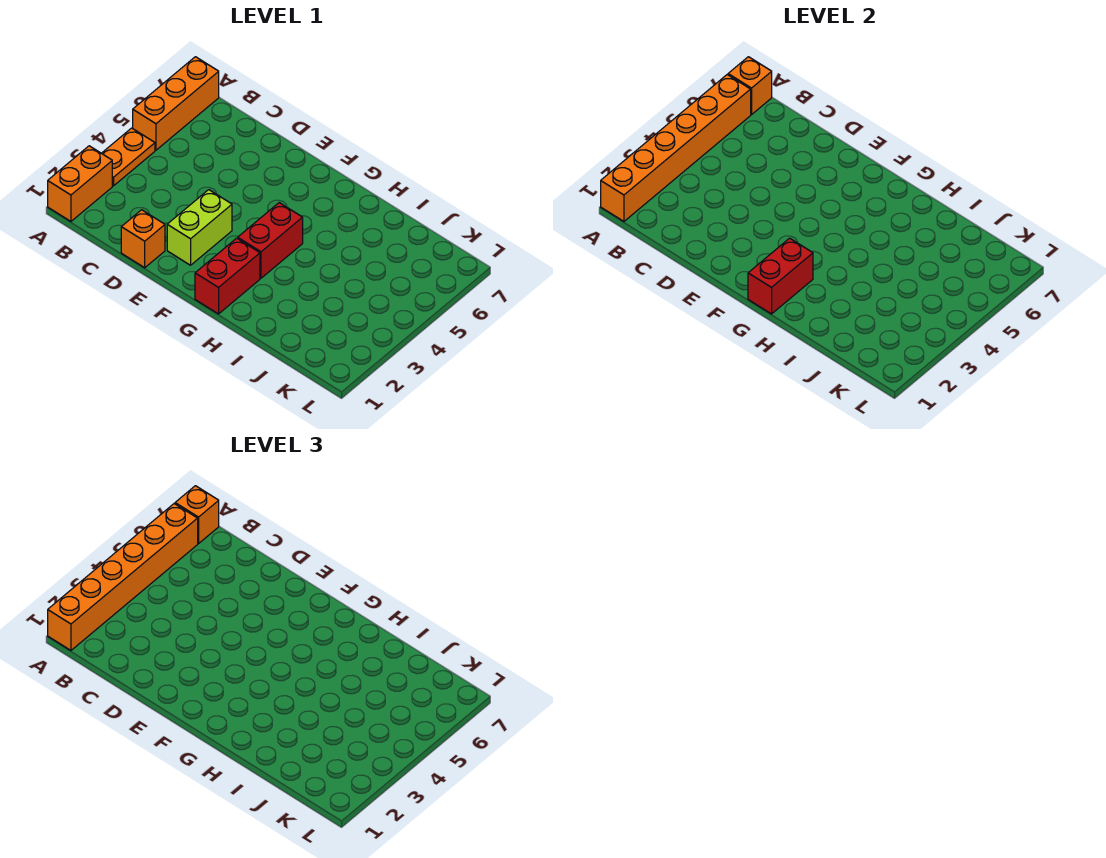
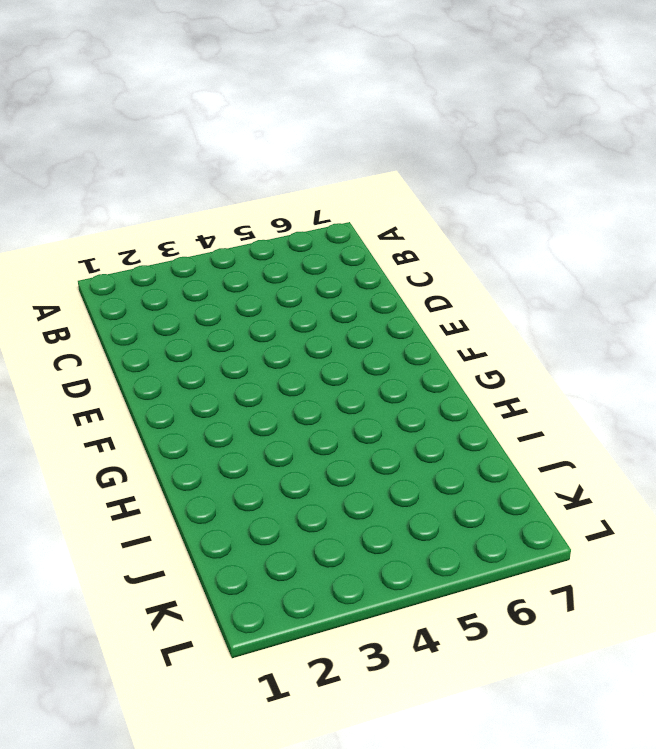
none -> orange brick A1:A2 level 1
none -> orange plate A3:A4 level 1
none -> orange brick A5:A7 level 1

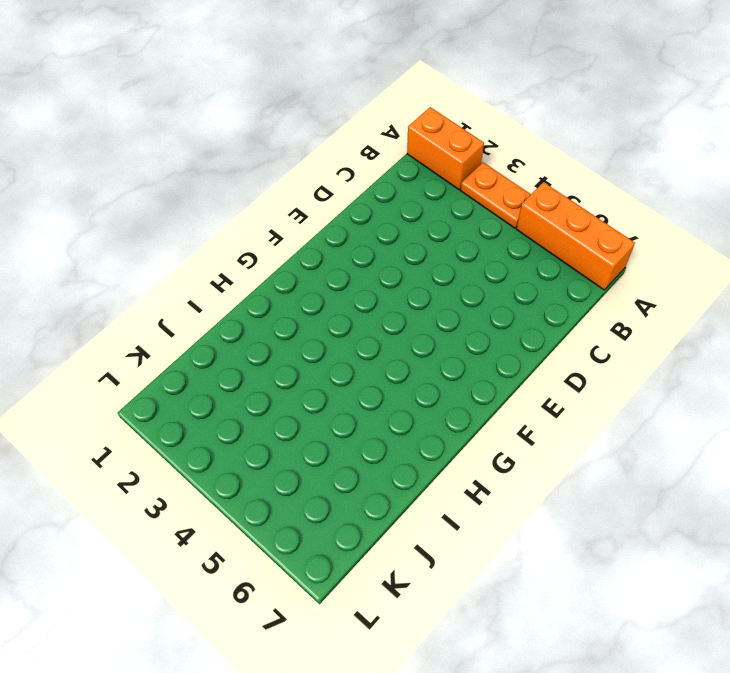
none -> orange brick D1 level 1
none -> lime brick E2:E3 level 1
none -> red brick G1:G2 level 1

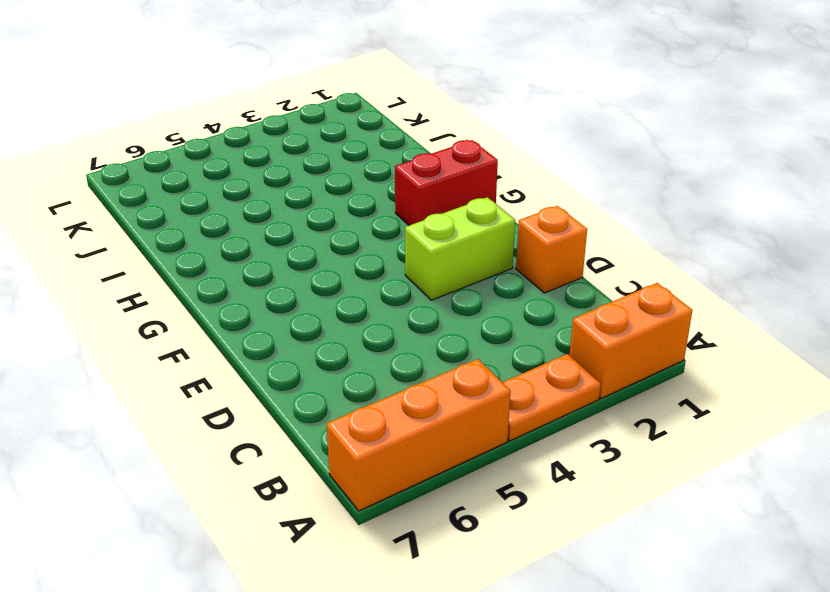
none -> red brick G3:G4 level 1
none -> orange brick A1:A6 level 2
none -> orange brick A7 level 2

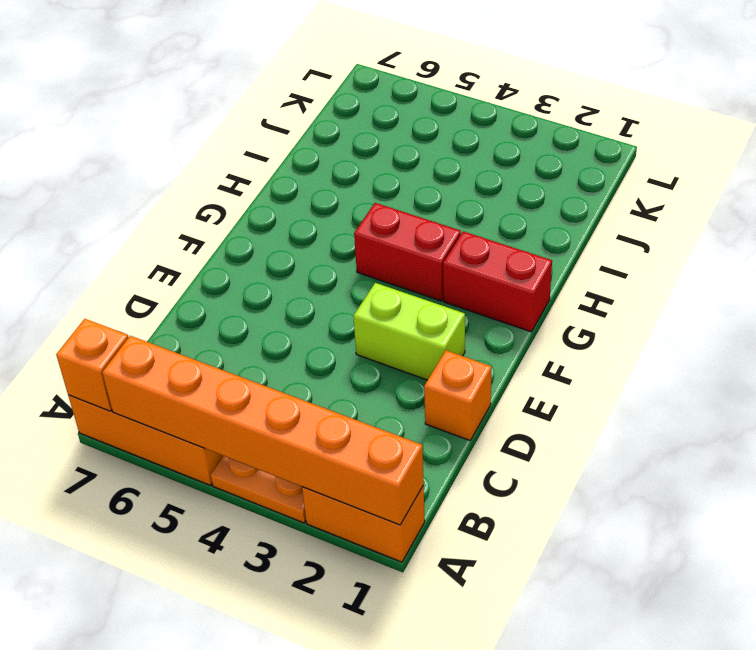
none -> red brick G1:G2 level 2
none -> orange brick A1:A6 level 3
none -> orange brick A7 level 3

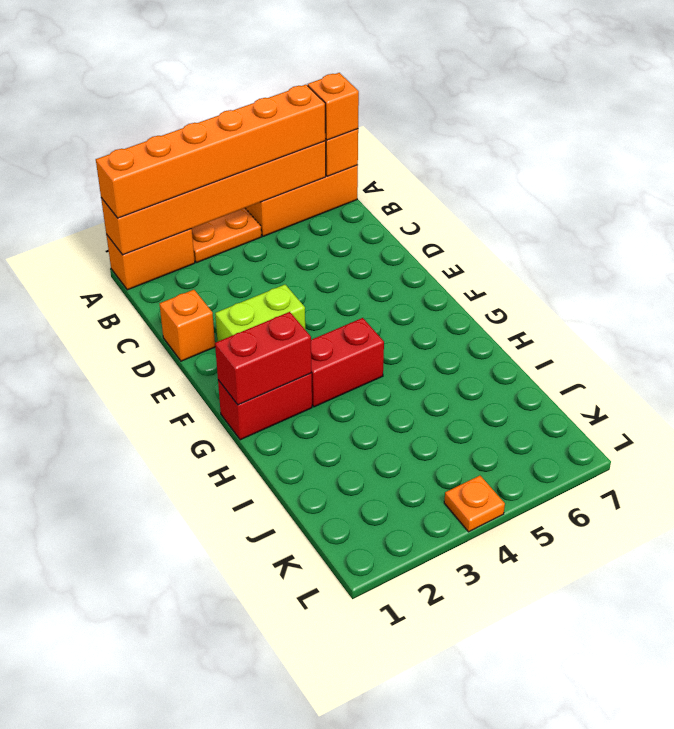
orange plate L4 level 1 -> none

